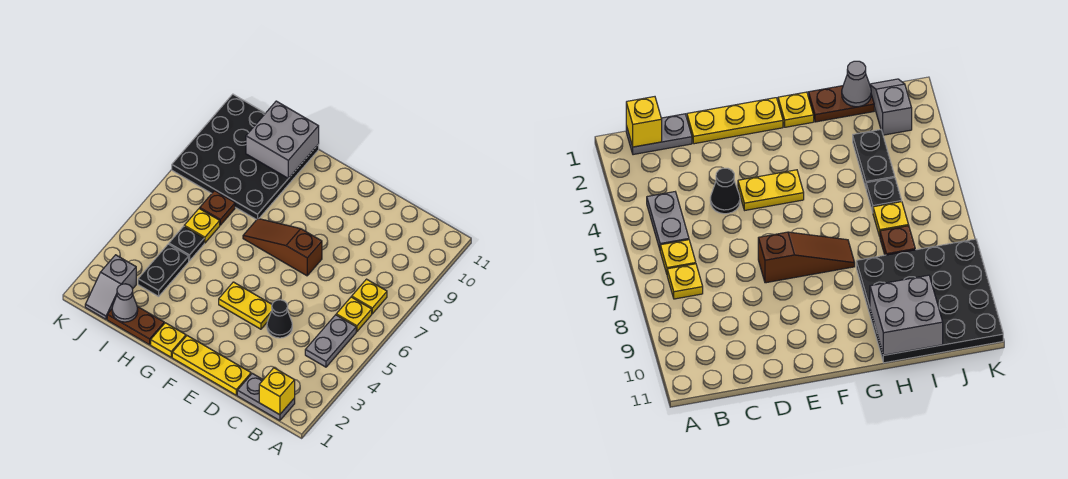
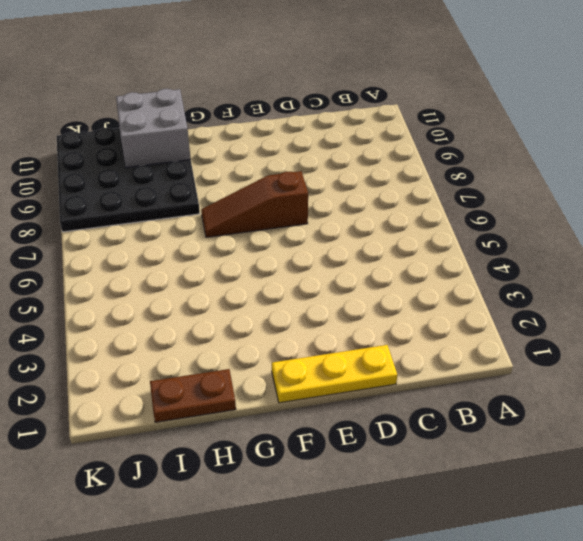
none -> grey plate B1:C1 level 1
none -> grey plate B4:B5 level 1
none -> yellow plate B6 level 1

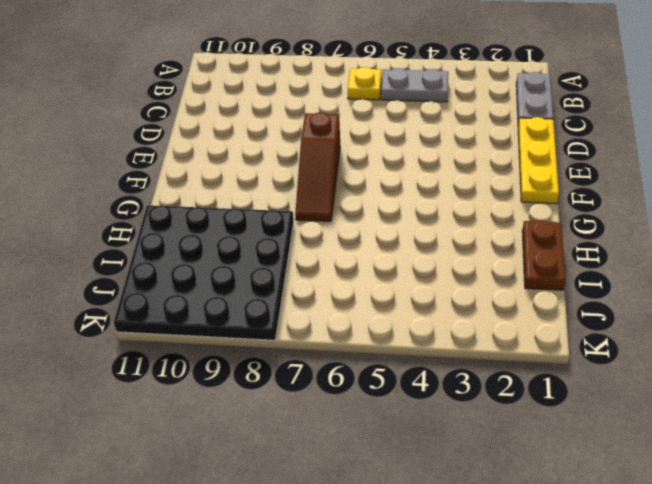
none -> yellow plate B7 level 1
none -> black cone D4 level 1
none -> yellow plate E4:F4 level 1

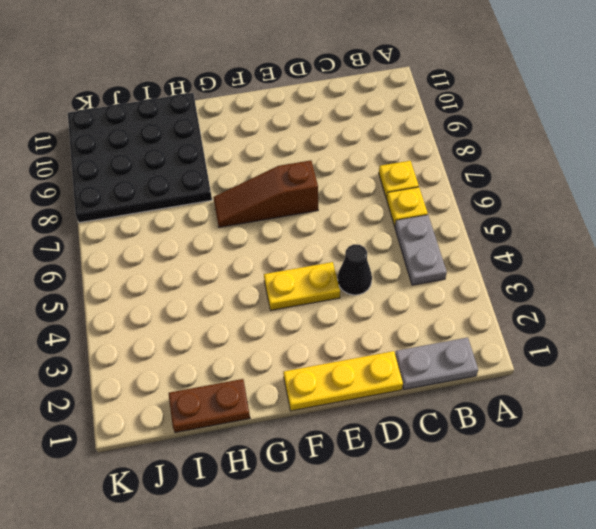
none -> yellow plate G1 level 1
none -> black plate I3:I4 level 1
none -> black plate I5 level 1

